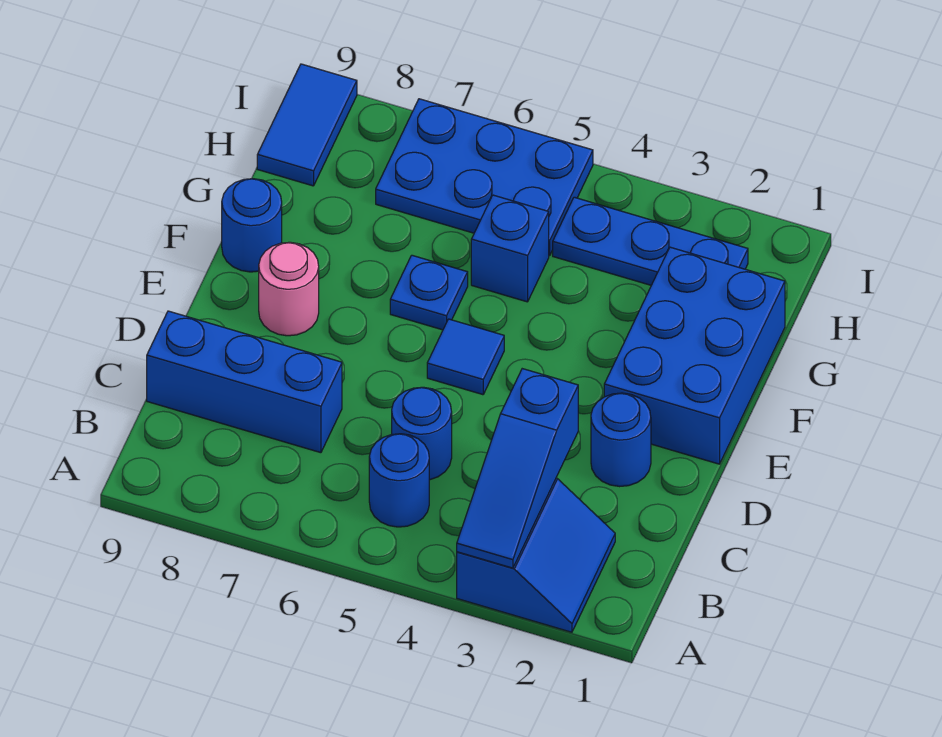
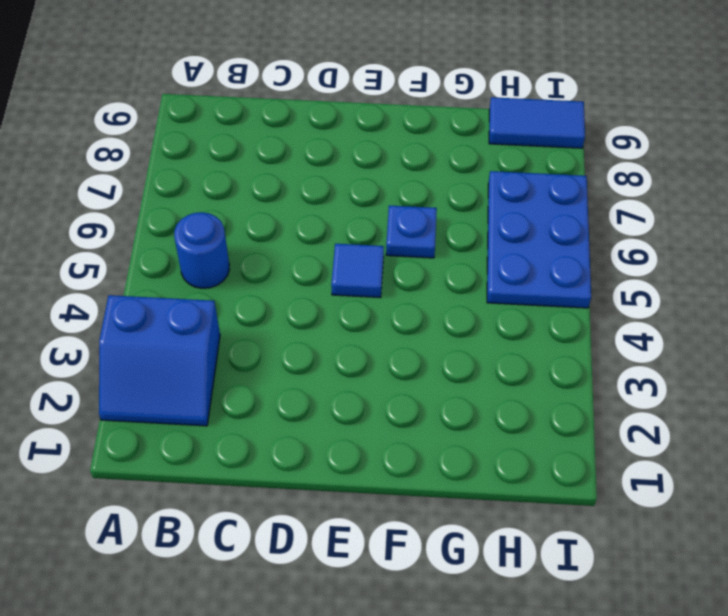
none -> blue round brick C5 level 1
none -> blue brick C7:C9 level 1
none -> blue round brick D2 level 1

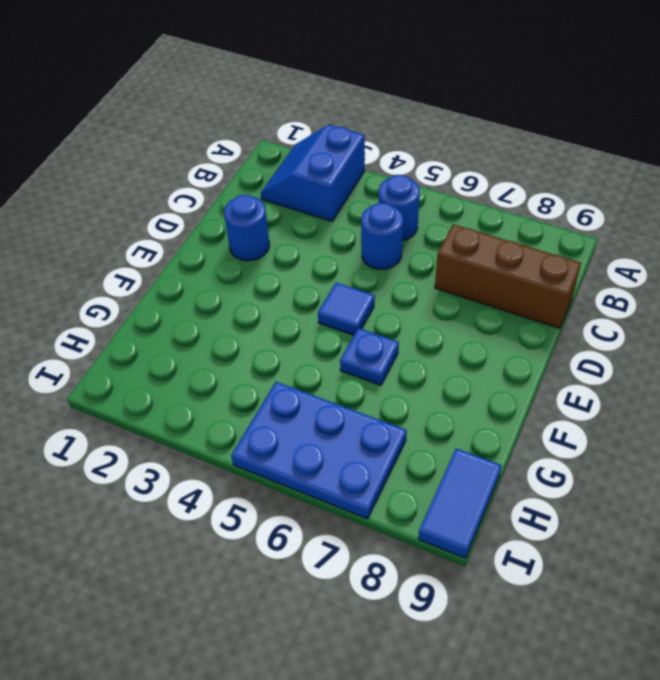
brown brick C7:C9 level 1 -> blue brick C7:C9 level 1
none -> blue brick E1:G2 level 1
none -> pink round brick E8 level 1
none -> blue round brick F9 level 1

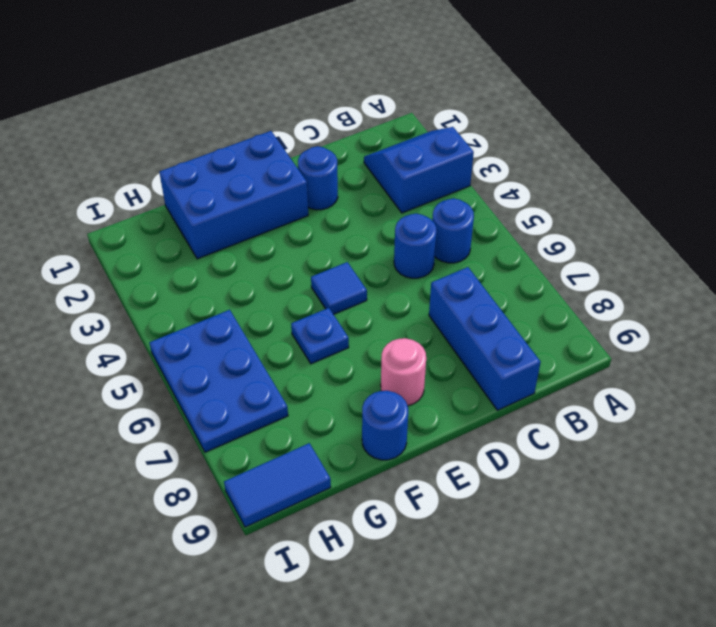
none -> blue brick G5 level 1
none -> blue plate H2:H4 level 1
none -> blue slope A3:C3 level 2 top C

